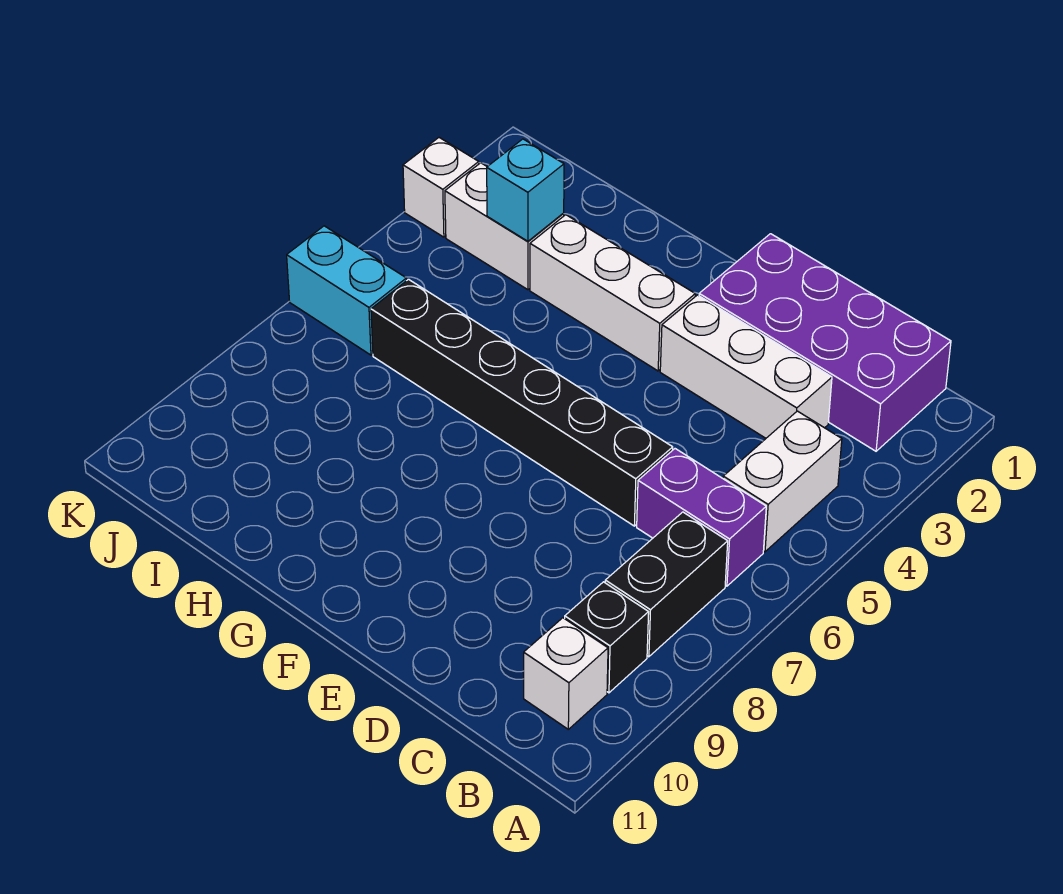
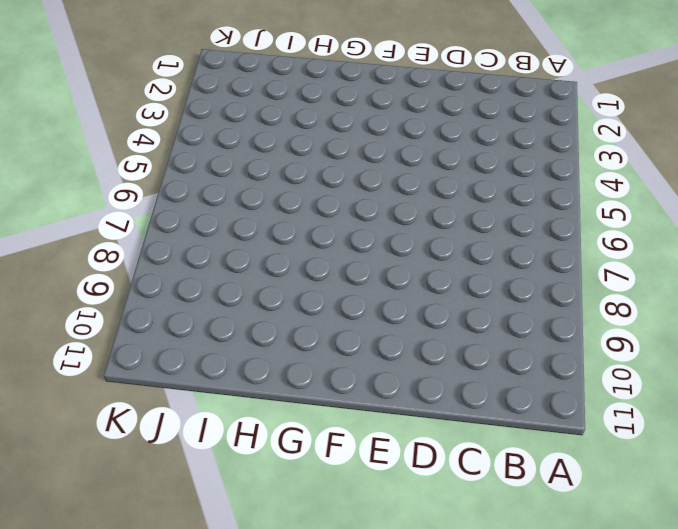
none -> purple brick B1:E2 level 1
none -> white brick B4:B5 level 1
none -> purple brick B6:C6 level 1

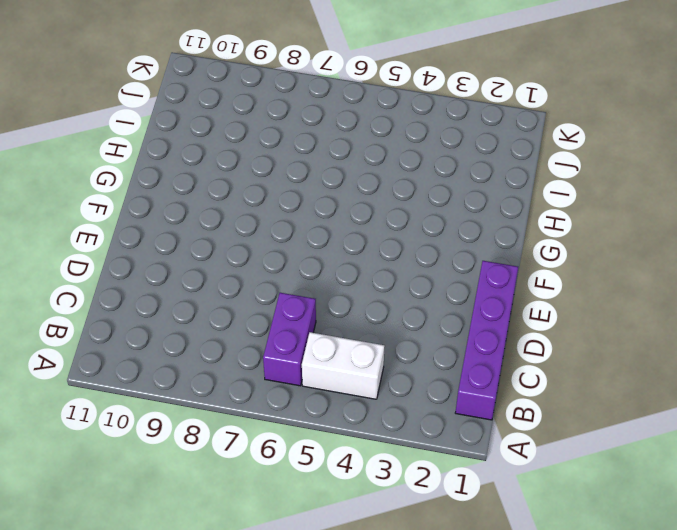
purple brick B1:E1 level 1 -> purple brick B1:E2 level 1
none -> black brick B7:B8 level 1
none -> black brick B9 level 1
none -> white brick B10 level 1

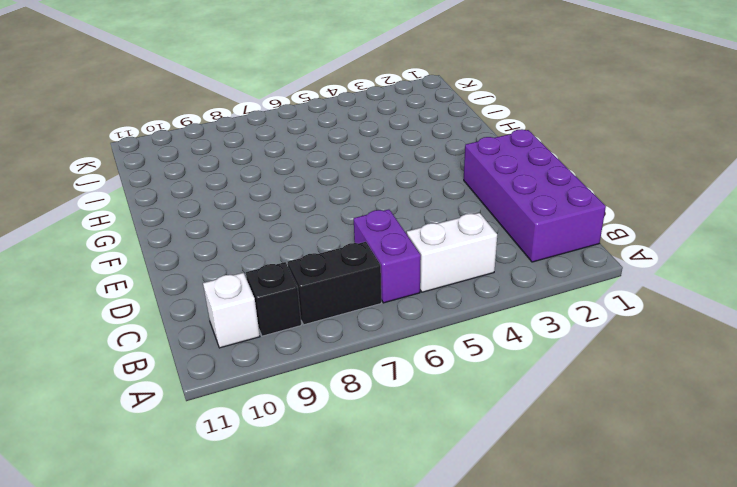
none -> white brick C3:E3 level 1
none -> black brick D6:I6 level 1
none -> white brick F3:H3 level 1

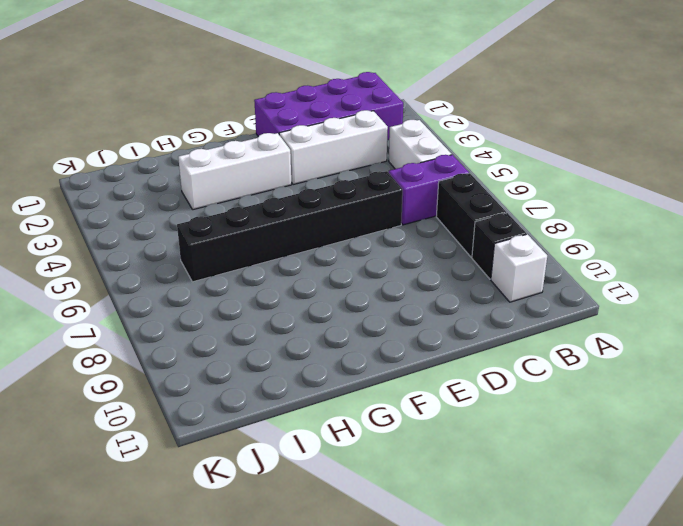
none -> white brick I3:J3 level 1
none -> cyan brick J6:K6 level 1
none -> white brick K3 level 1

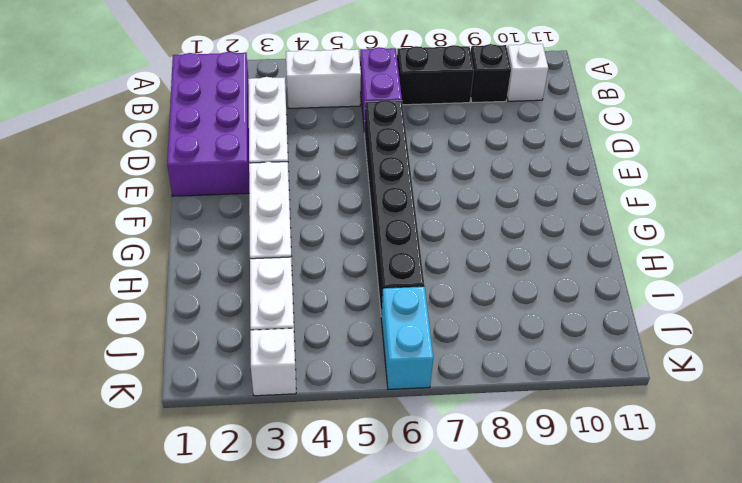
none -> cyan brick I3 level 2

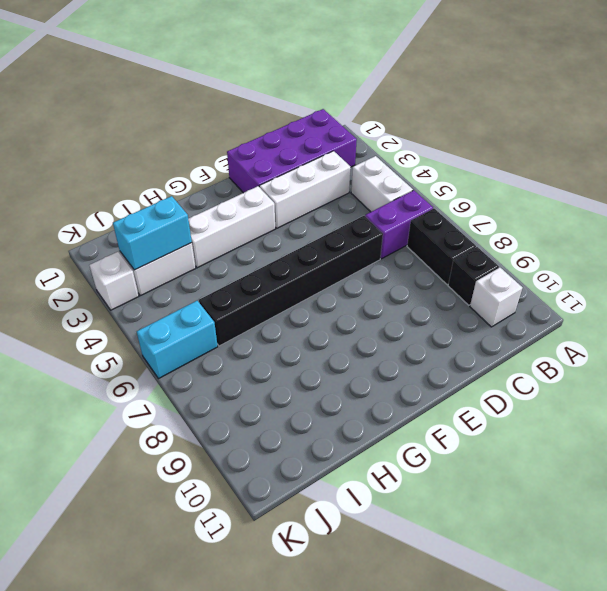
cyan brick I3:J3 level 2 -> cyan brick I3 level 2

